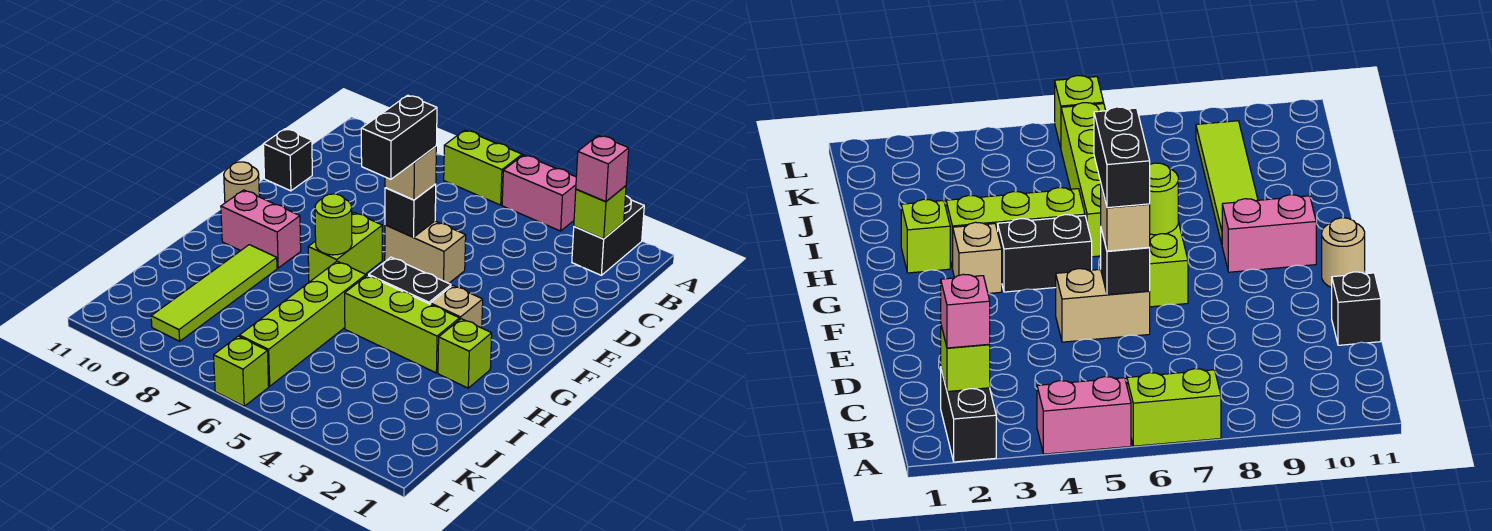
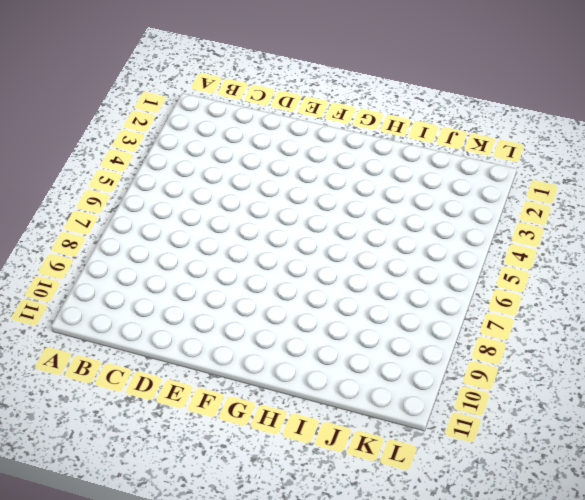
none -> black brick A2:B2 level 1
none -> pink brick A4:A5 level 1
none -> lime brick A6:A7 level 1

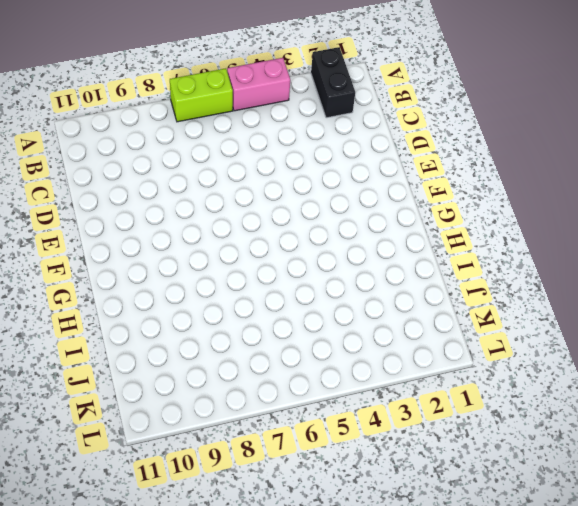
none -> black brick D11 level 1
none -> tan brick E5:E6 level 1
none -> lime brick F7:G7 level 1

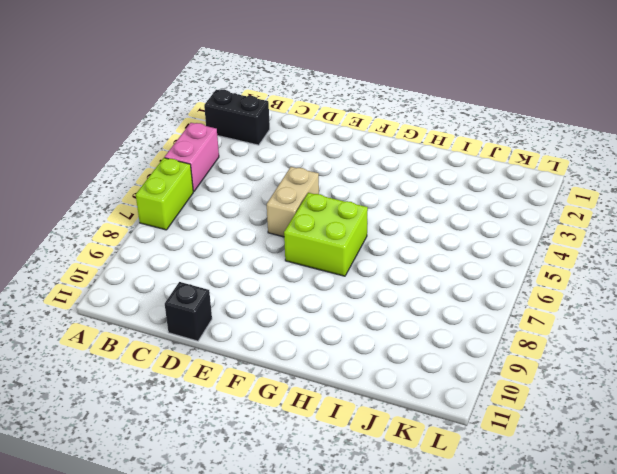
lime brick F6:G7 level 1 -> lime brick F7:G7 level 1
none -> tan round brick F11 level 1
none -> tan brick G3 level 1
none -> black brick G4:G5 level 1

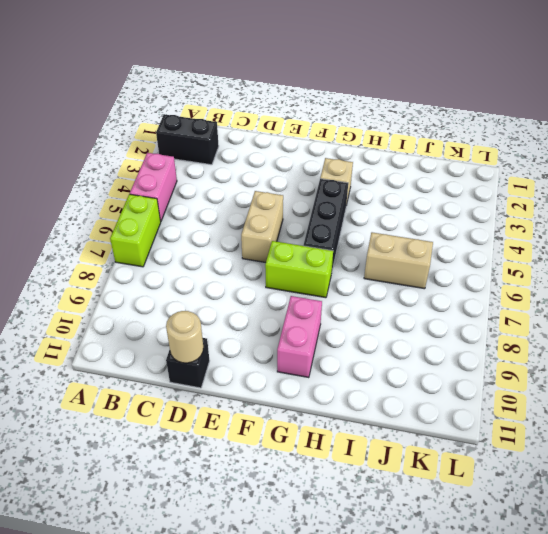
tan round brick D11 level 2 -> tan round brick F11 level 1
black brick G4:G6 level 1 -> black brick G4:G5 level 1
tan brick I6:J6 level 1 -> lime brick H6:K6 level 1
none -> lime brick H2 level 1
none -> lime brick H3:H5 level 1
none -> lime tile H9:K9 level 1

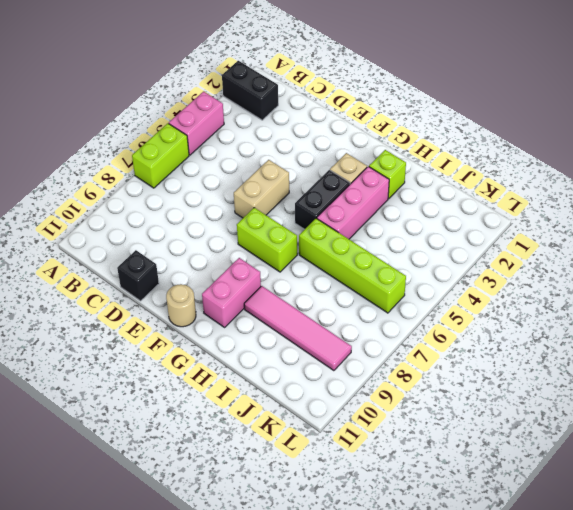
pink brick H3:H5 level 1 -> lime brick H3:H5 level 1
pink tile H9:K9 level 1 -> lime tile H9:K9 level 1
none -> lime brick L6 level 1
none -> lime brick B2 level 2
none -> black brick E6 level 2

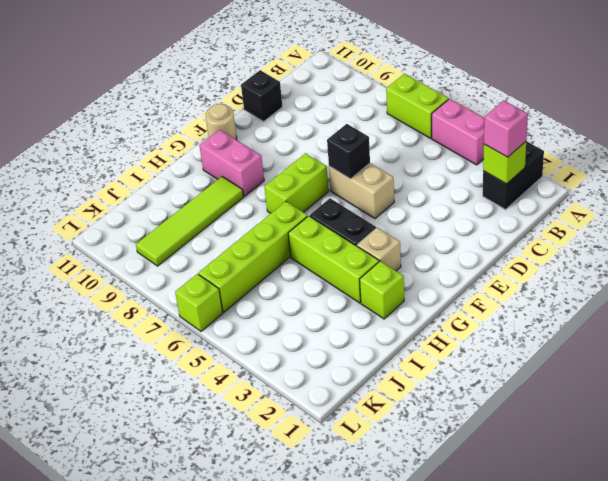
none -> lime round brick G7 level 2
none -> tan brick E6 level 3
none -> black brick E6:F6 level 4

